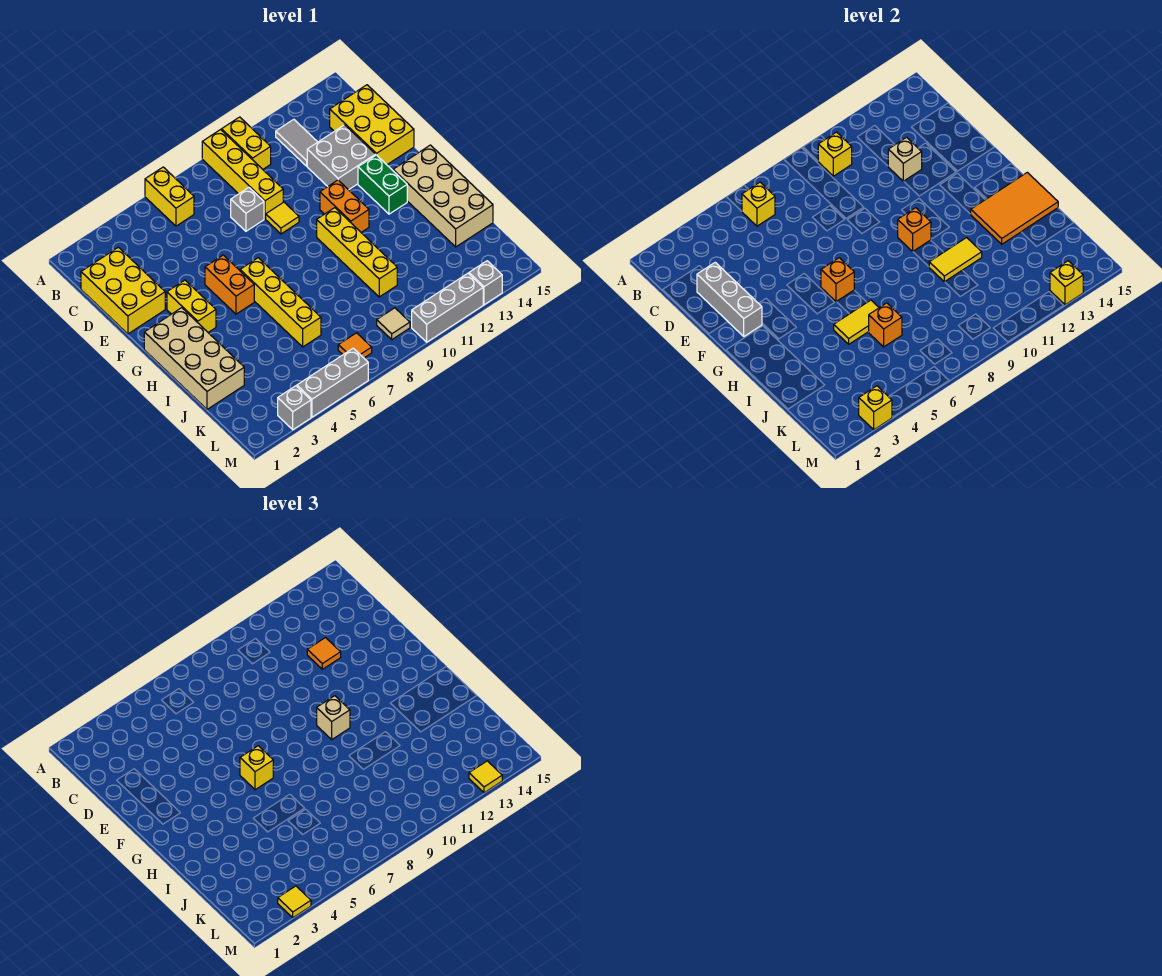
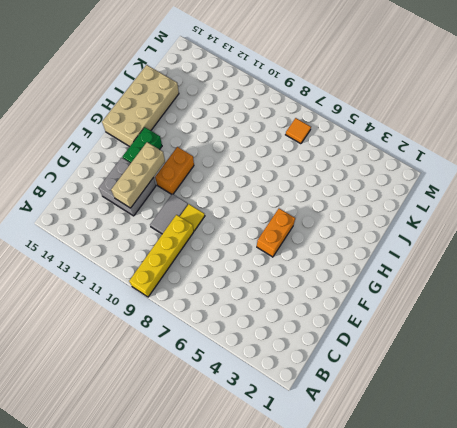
grey tile D10:E10 level 1 -> grey tile B12:C12 level 1
tan brick D12:F12 level 2 -> tan brick D12 level 2
none -> yellow brick A6:B6 level 1
none -> yellow brick A10:B10 level 1
none -> yellow brick C1:E2 level 1
none -> yellow brick C14:E15 level 1

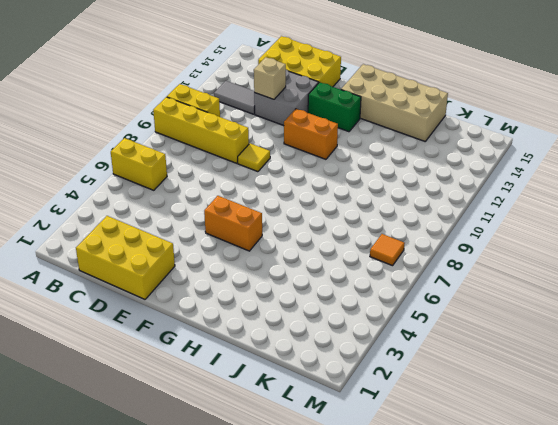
none -> grey brick D8 level 1
none -> yellow brick F3:G3 level 1
none -> tan brick G1:J2 level 1
none -> yellow brick G6:J6 level 1

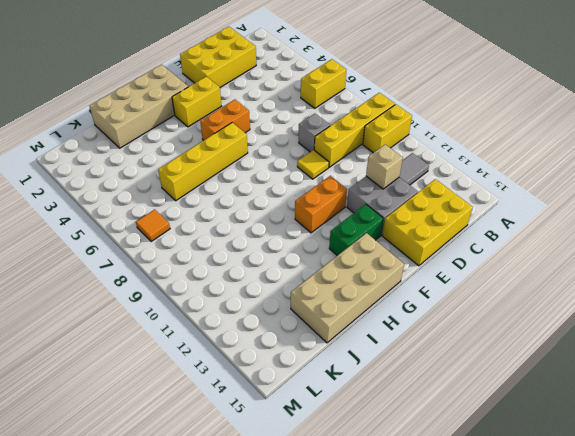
none -> yellow brick G10:J10 level 1
none -> tan tile L9 level 1
none -> grey brick M3 level 1
none -> grey brick M4:M6 level 1

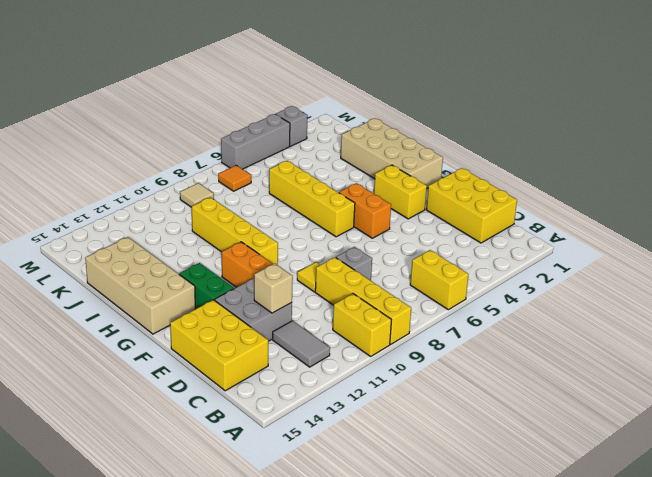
none -> grey brick M10:M12 level 1
none -> grey brick M13 level 1
none -> yellow brick B6 level 2
none -> yellow brick B10 level 2

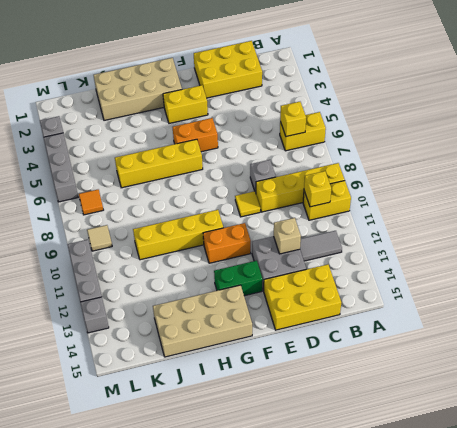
none -> grey brick D2:F2 level 2
none -> orange brick G6 level 2
none -> orange brick G10 level 2
none -> orange tile H13:I15 level 2

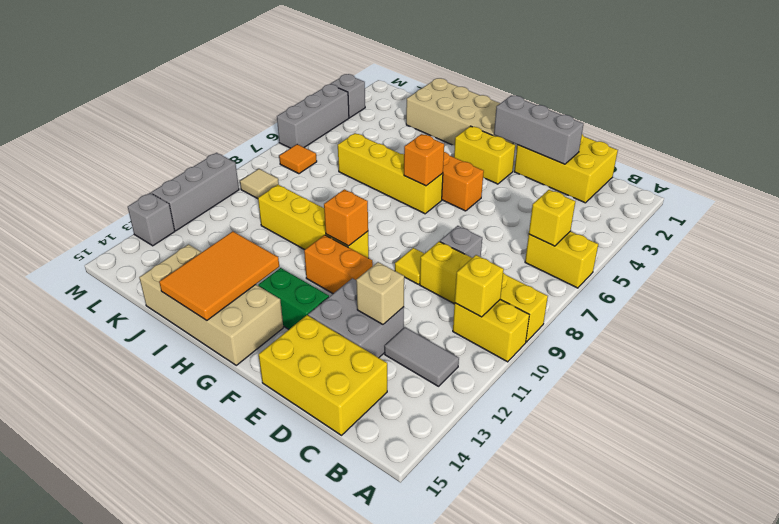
none -> yellow tile I5:I6 level 2
none -> yellow tile I10:I11 level 2
none -> orange brick J6 level 2
none -> yellow brick M3 level 2

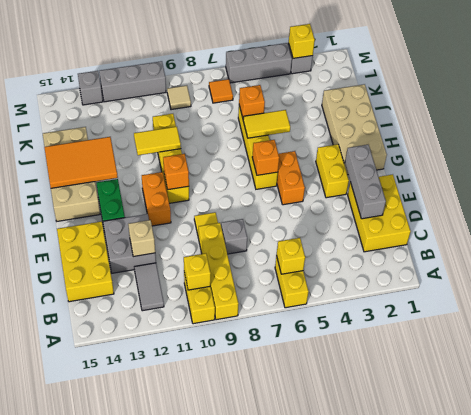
none -> yellow brick M13 level 2
none -> orange tile D12 level 3
none -> yellow brick G6 level 3
none -> tan brick G10 level 3

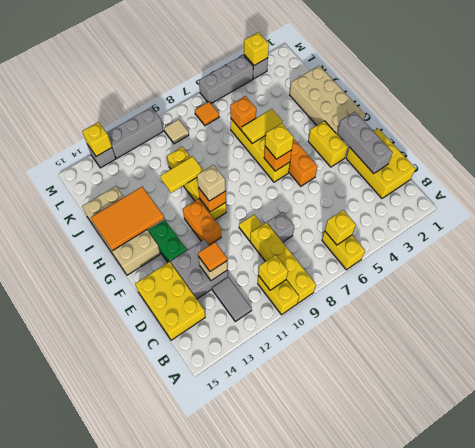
none -> yellow tile M3 level 3
none -> yellow tile M13 level 3

